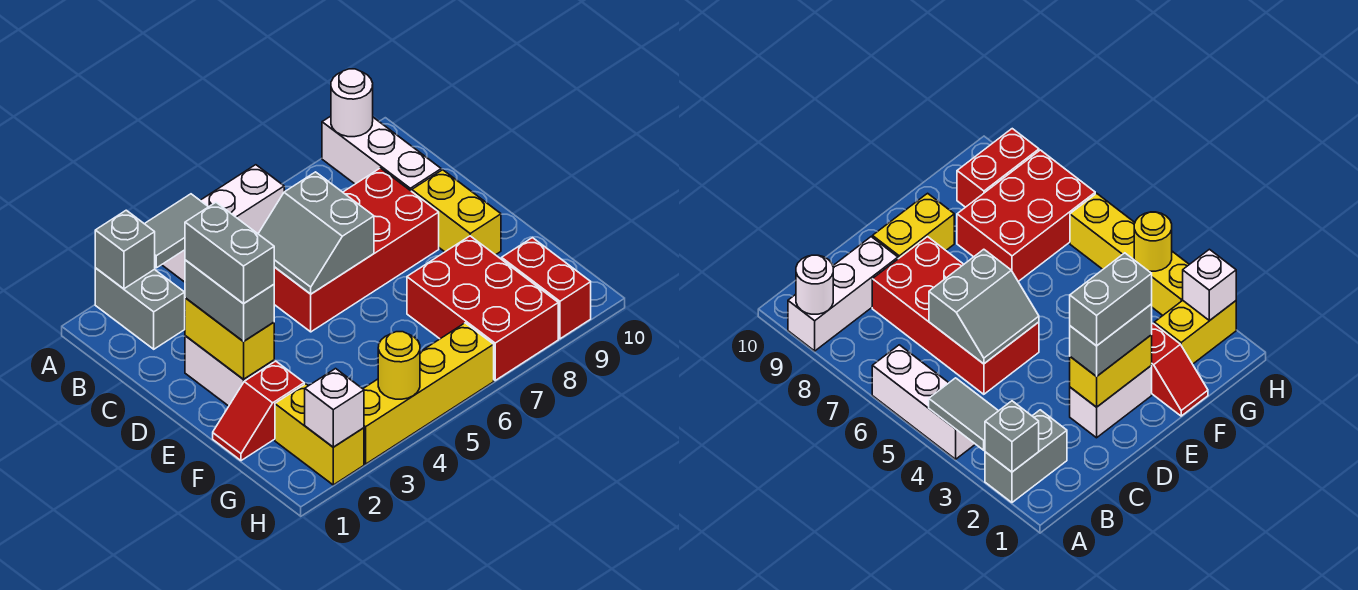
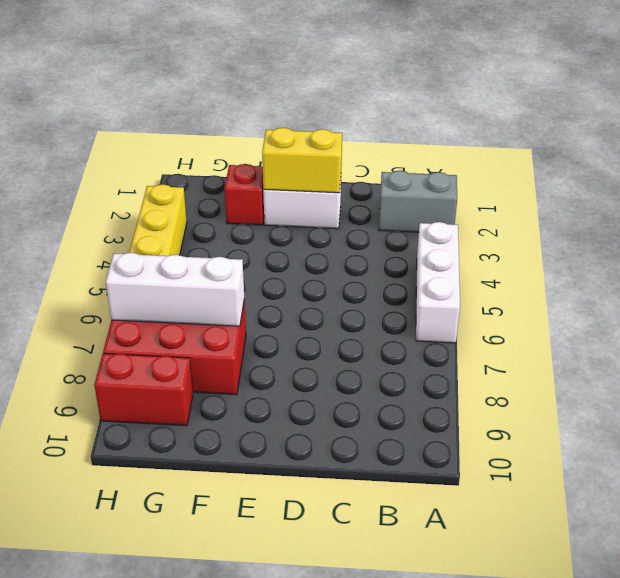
white brick F7:H7 level 2 -> white brick A9:C9 level 1
none -> red brick C5:D8 level 1
none -> yellow brick D9:E9 level 1
none -> yellow brick G2:H2 level 1

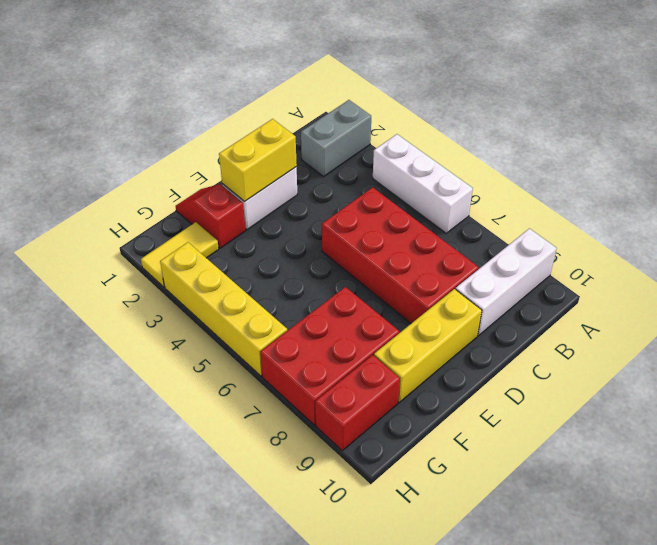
yellow brick D9:F9 level 1 -> yellow brick D9:E9 level 1
yellow tile G2:H2 level 1 -> yellow brick G2:H2 level 1
none -> grey brick A2 level 2
none -> grey tile A3:A4 level 2
none -> white round brick A9 level 2

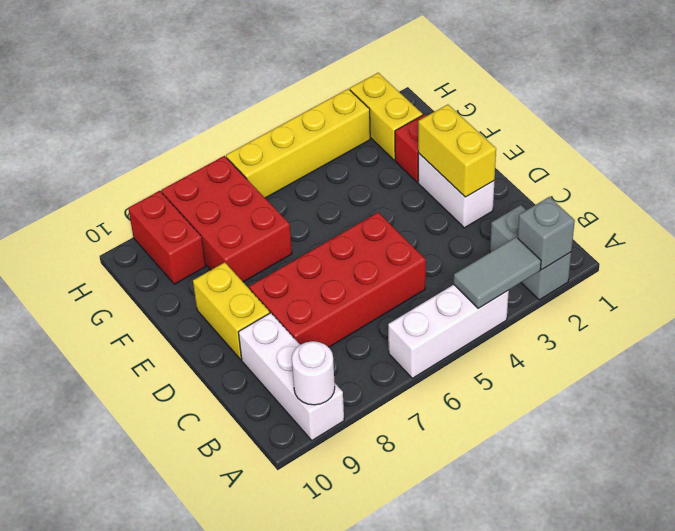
none -> grey slope C5:D6 level 2 top 6
none -> white brick H2 level 2
none -> yellow round brick H4 level 2

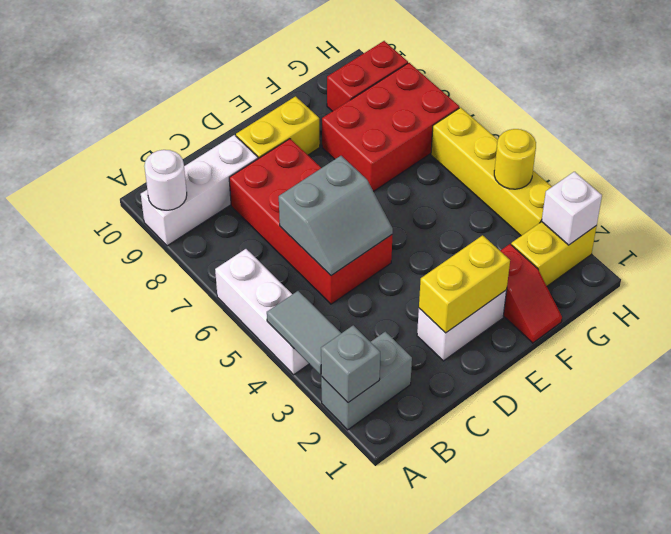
none -> grey brick D2:E2 level 3
none -> grey brick D2:E2 level 4

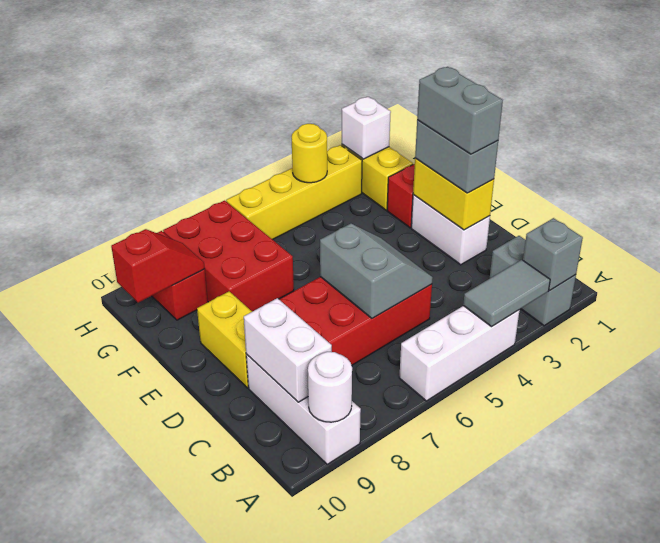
white brick B9:C9 level 2 -> none
red slope G9:G10 level 2 top 10 -> none

